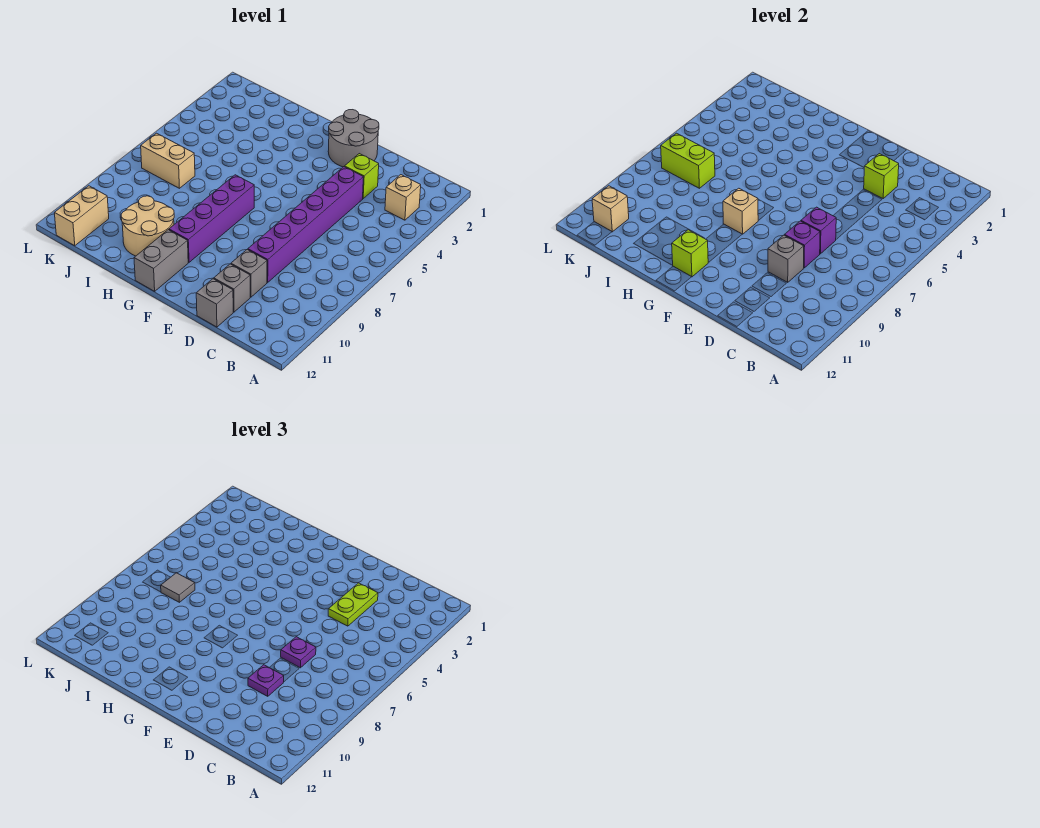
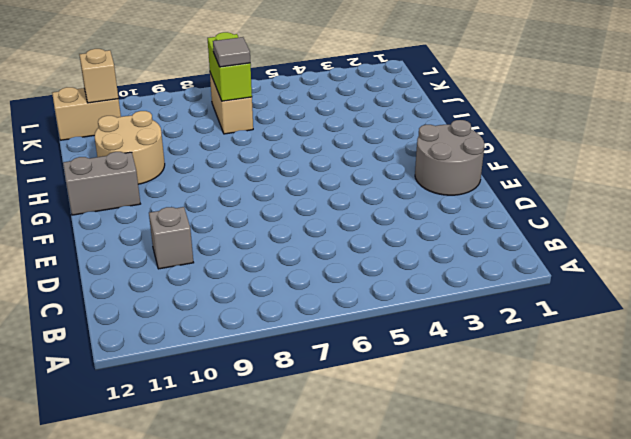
none -> tan brick B3 level 1
none -> lime brick D3 level 1
none -> purple brick D4:D9 level 1

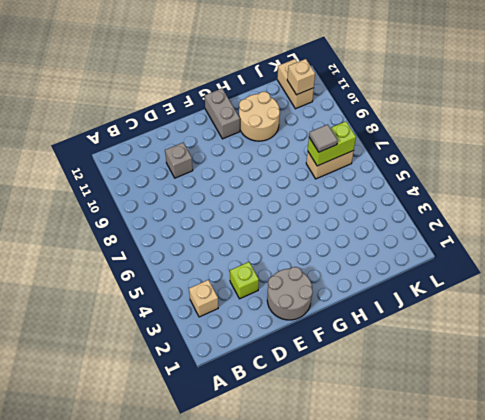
none -> purple brick D4:D9 level 1
none -> grey brick D11 level 1
none -> grey brick D12 level 1

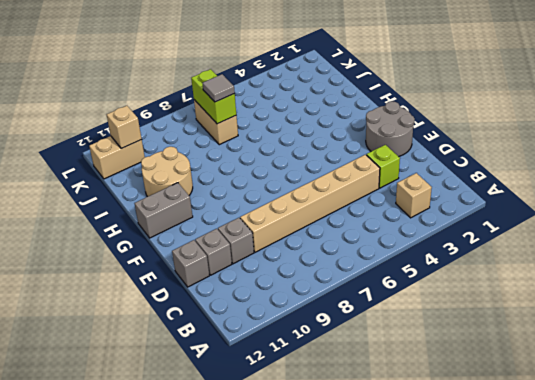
tan brick D4:D9 level 1 -> purple brick D4:D9 level 1
none -> purple brick G7:G10 level 1
none -> lime brick D3 level 2
none -> purple brick D7 level 2

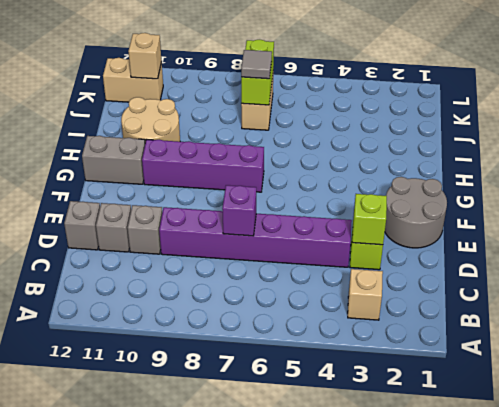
none -> purple brick D8 level 2
none -> grey brick D9 level 2
none -> tan brick G8 level 2

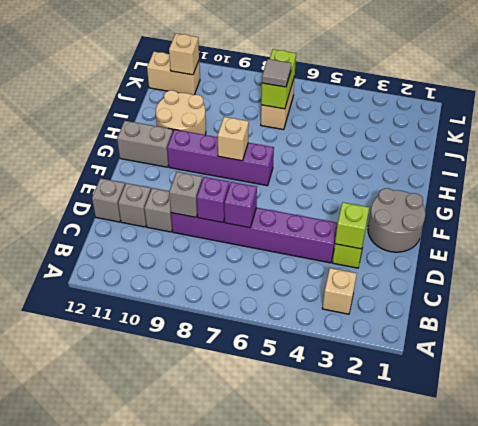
none -> lime brick G11 level 2
none -> lime plate D3:D4 level 3
none -> purple plate D7 level 3

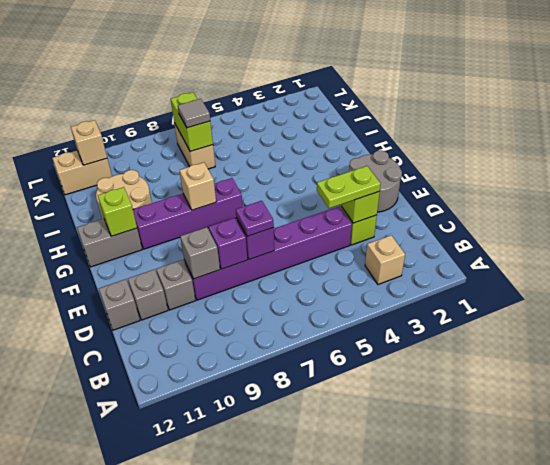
none -> purple plate D9 level 3

